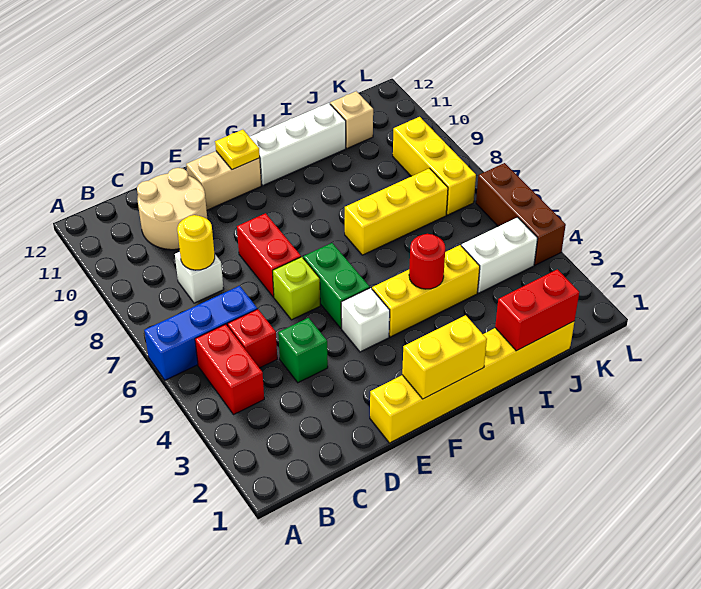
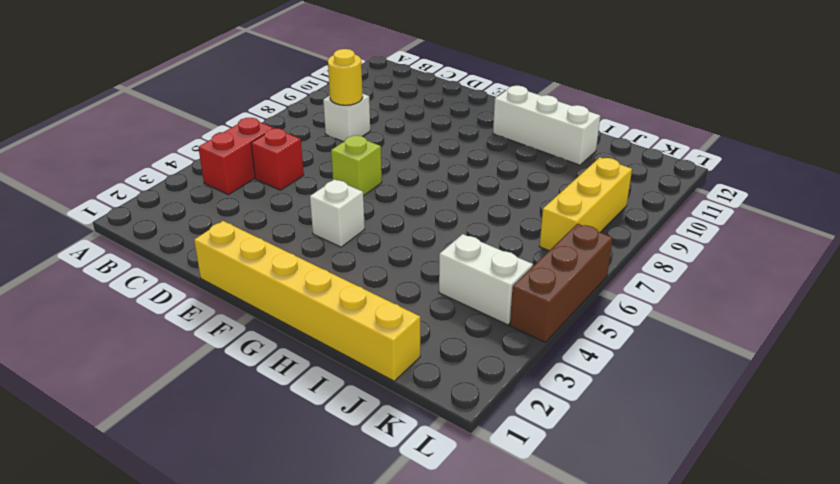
none -> blue brick A6:C6 level 1
none -> tan round brick C10:D11 level 1
none -> green brick D4 level 1

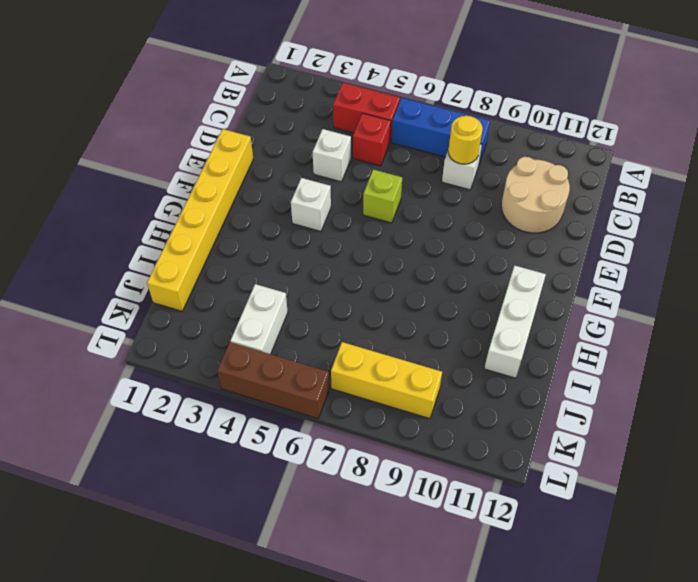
blue brick B6:B8 level 1 -> blue brick A6:C6 level 1
white brick D4 level 1 -> green brick D4 level 1
none -> red brick E7:E8 level 1
none -> tan brick E11:F11 level 1
none -> green brick F5:F6 level 1

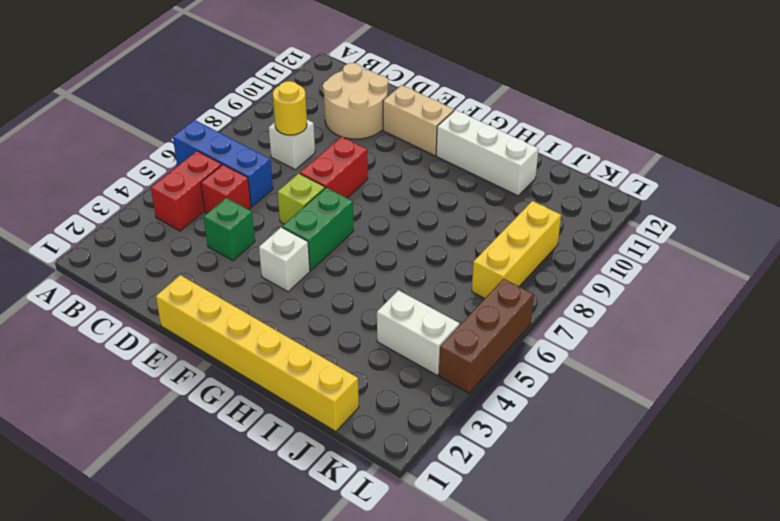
none -> yellow brick G4:I4 level 1
none -> yellow brick H7:J7 level 1
none -> tan brick J11 level 1

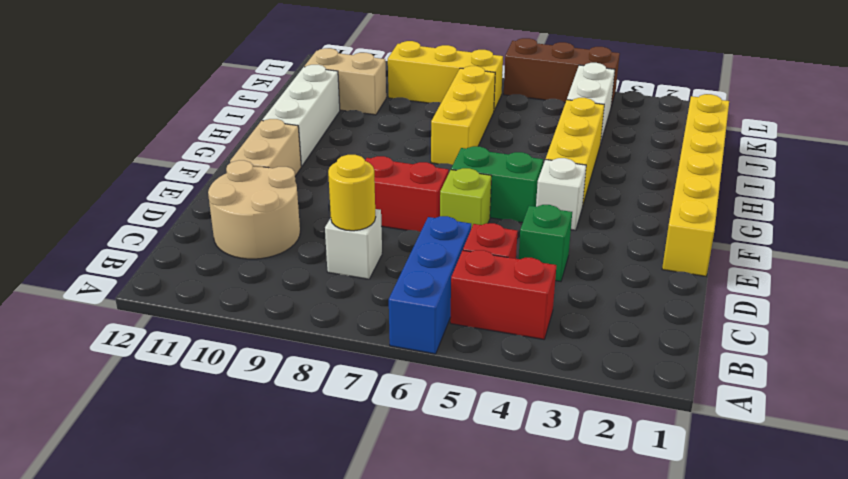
tan brick J10:J11 level 1 -> tan brick J11 level 1
none -> yellow brick F1:G1 level 2
none -> yellow plate F11 level 2
none -> red round brick H4 level 2

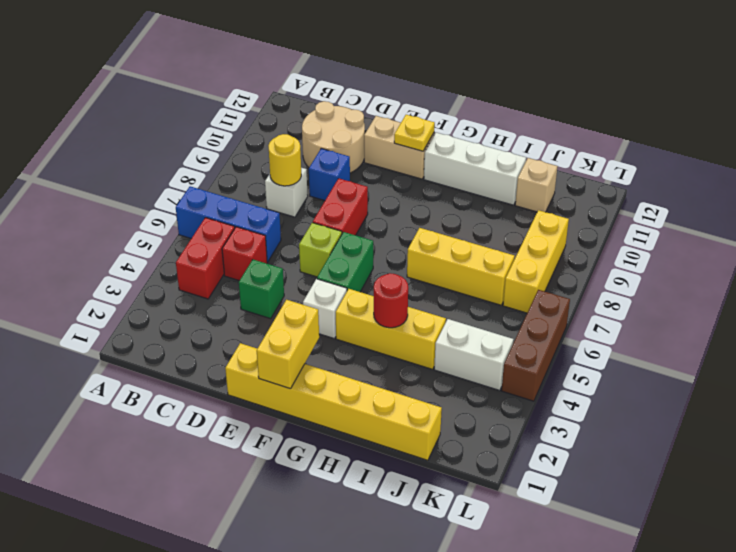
blue brick D9 level 1 -> none
yellow brick F1:F2 level 2 -> yellow brick F1:G1 level 2
none -> red brick I1:J1 level 2

